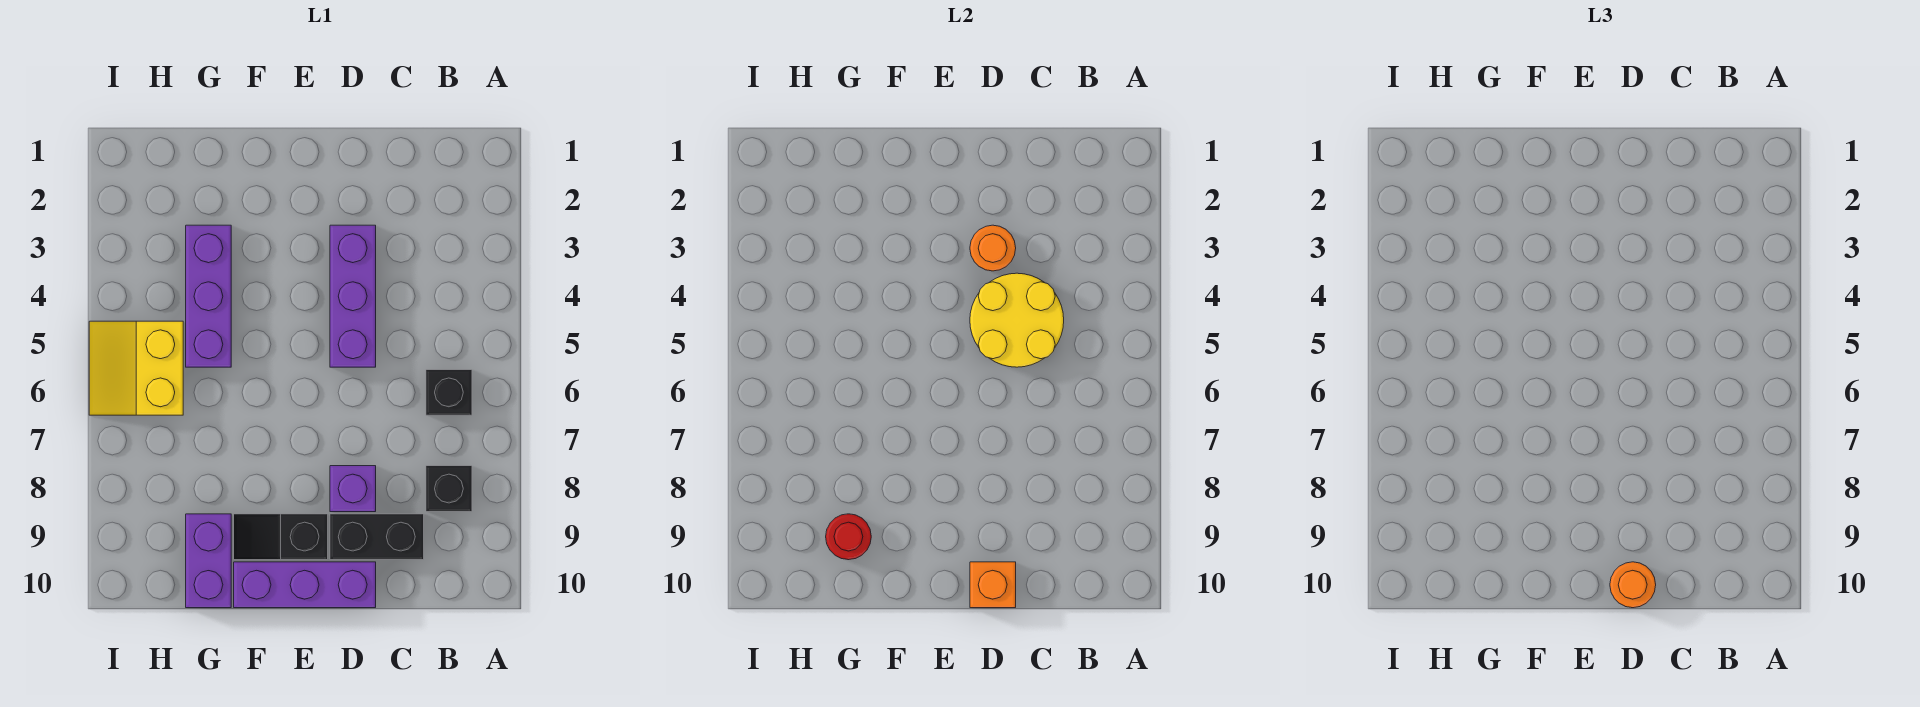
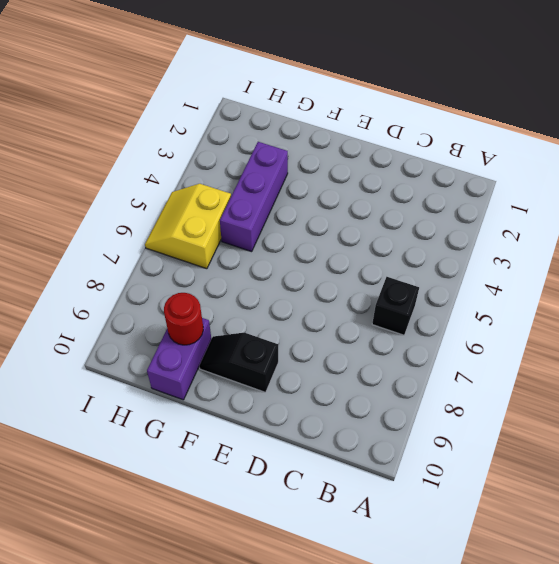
none -> black brick B8 level 1
none -> black brick C9:D9 level 1
none -> purple brick D3:D5 level 1

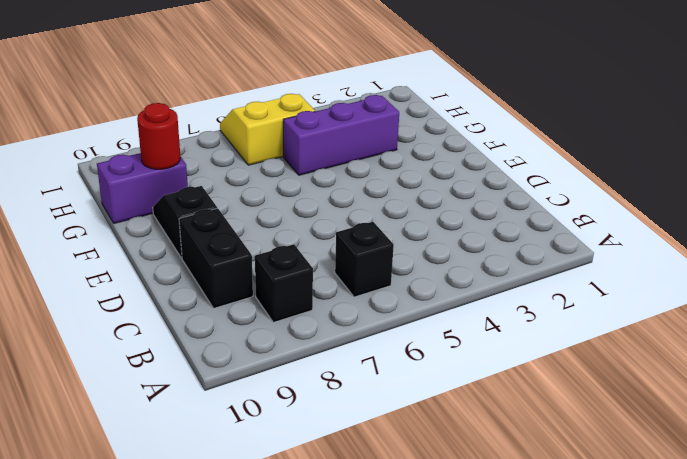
none -> purple brick D3:D5 level 1
none -> purple brick D8 level 1
none -> purple brick D10:F10 level 1

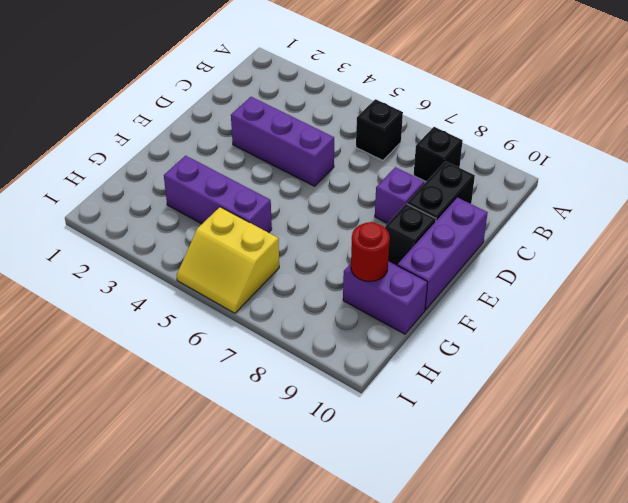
none -> yellow round brick C4:D5 level 2
none -> orange round brick D3 level 2
none -> orange brick D10 level 2

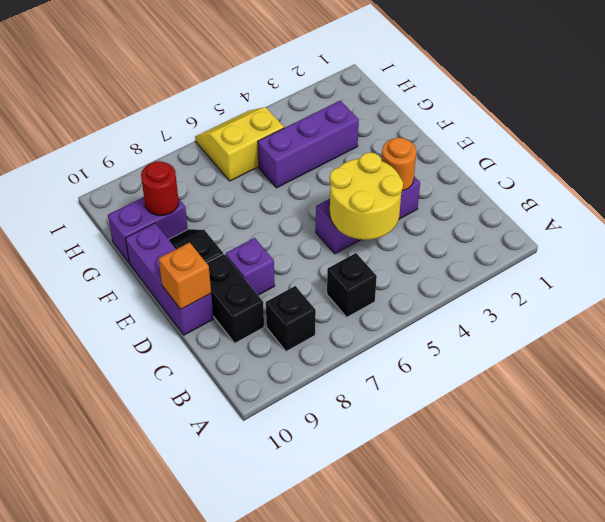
none -> orange round brick D10 level 3

